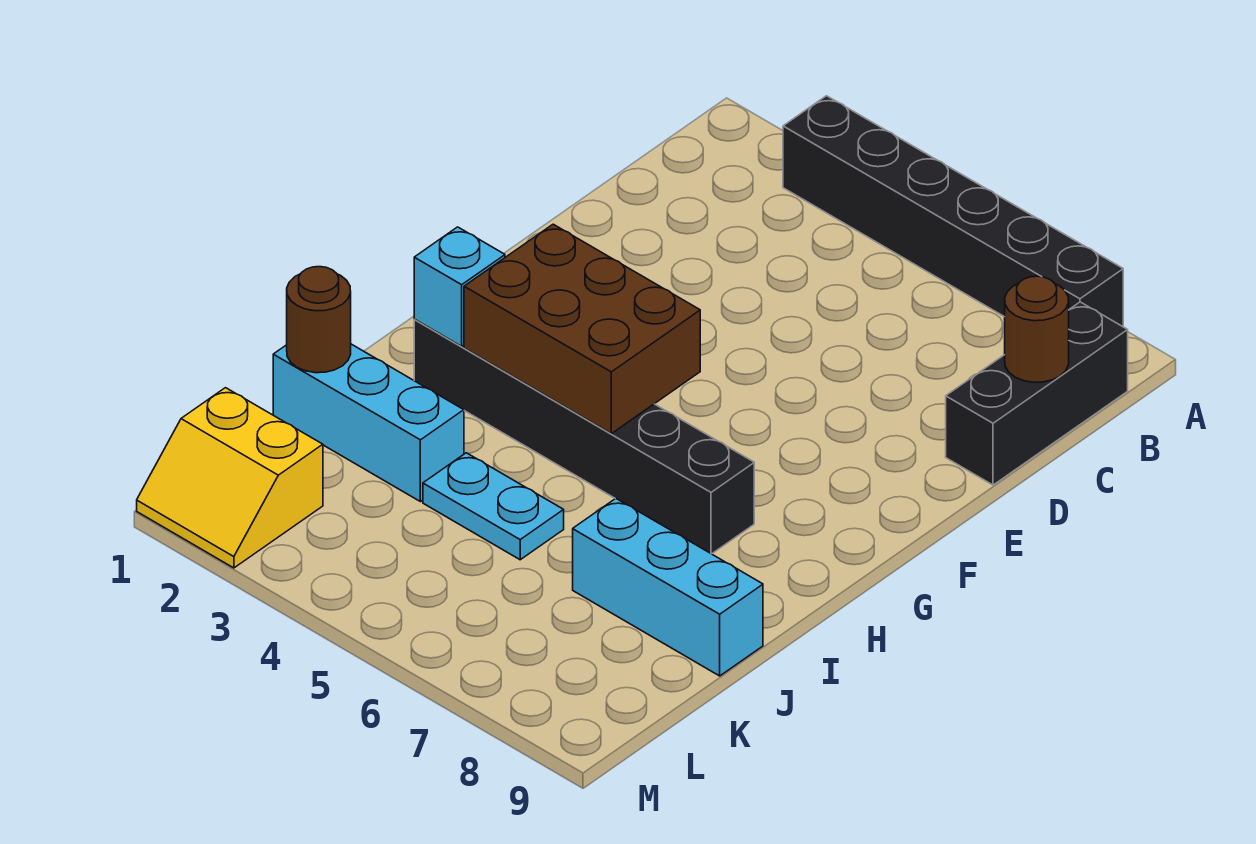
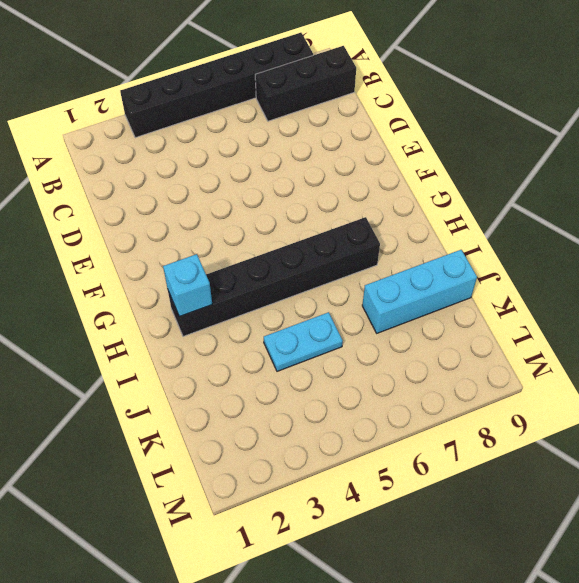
black brick B7:B9 level 1 -> black brick B9:D9 level 1
none -> cyan brick J1:J3 level 1
none -> yellow slope L1:M2 level 1 top L

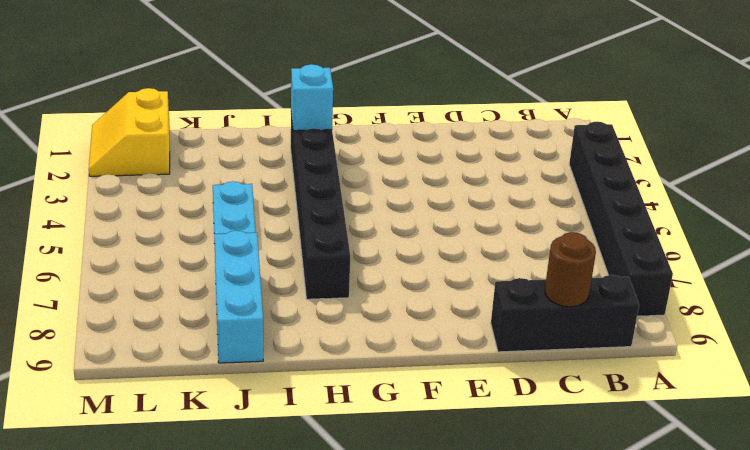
none -> cyan brick J1:J3 level 1
none -> brown brick G3:H5 level 2

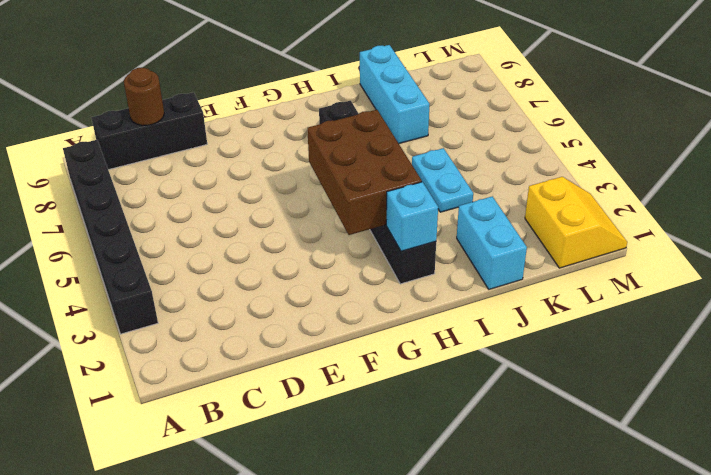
cyan brick J1:J2 level 1 -> cyan brick J1:J3 level 1
none -> brown round brick J1 level 2

